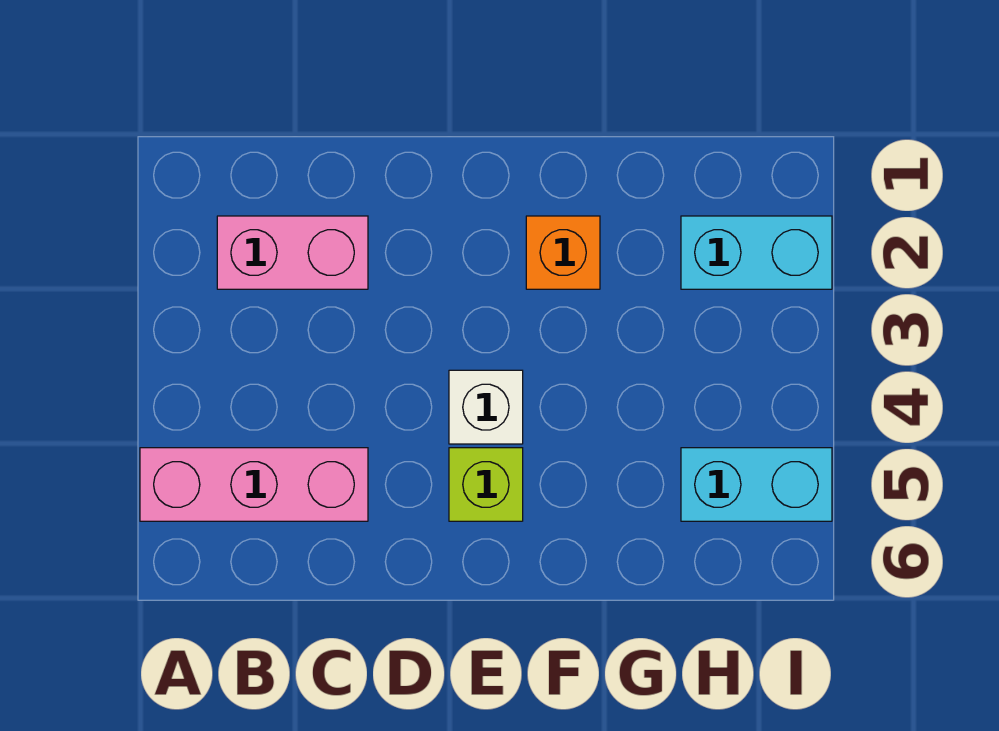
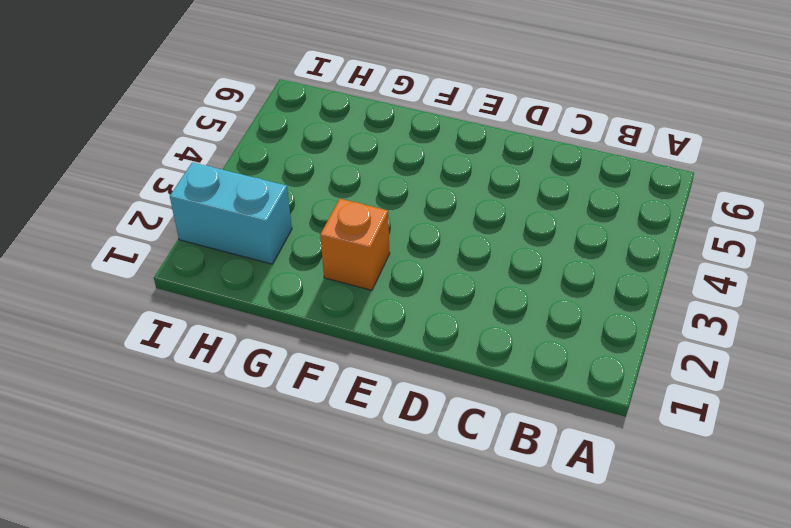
none -> pink brick A5:C5 level 1
none -> pink brick B2:C2 level 1

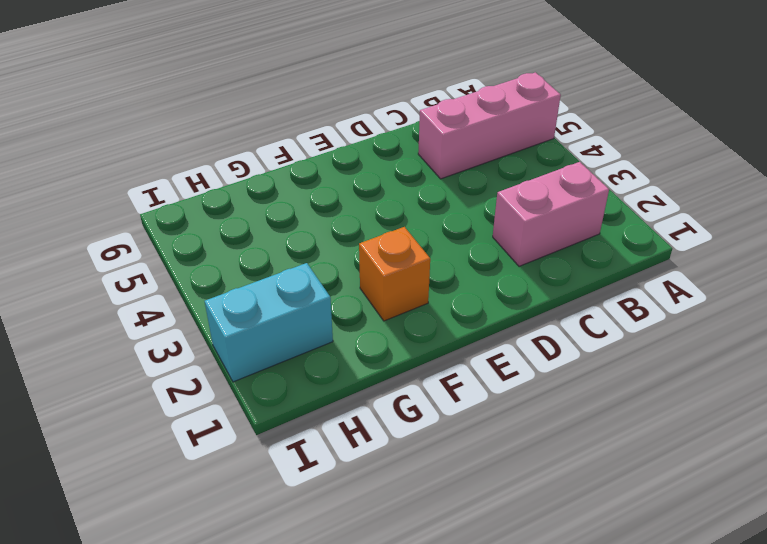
none -> white brick E4 level 1
none -> lime brick E5 level 1

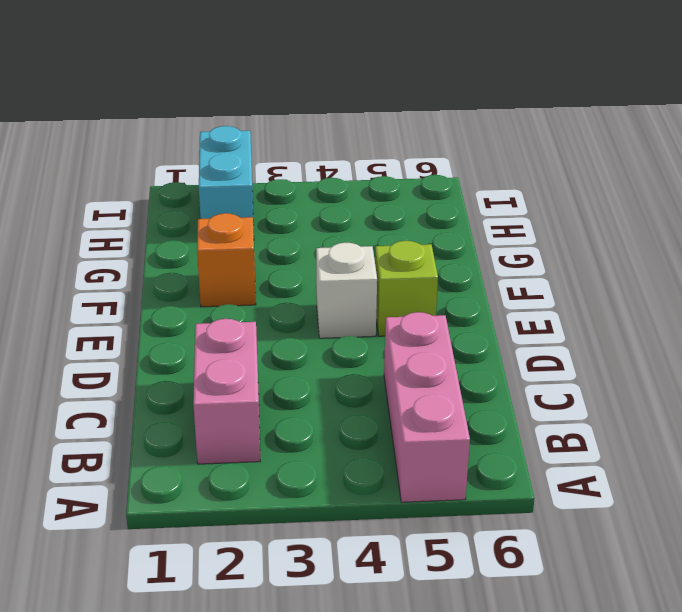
none -> cyan brick H5:I5 level 1

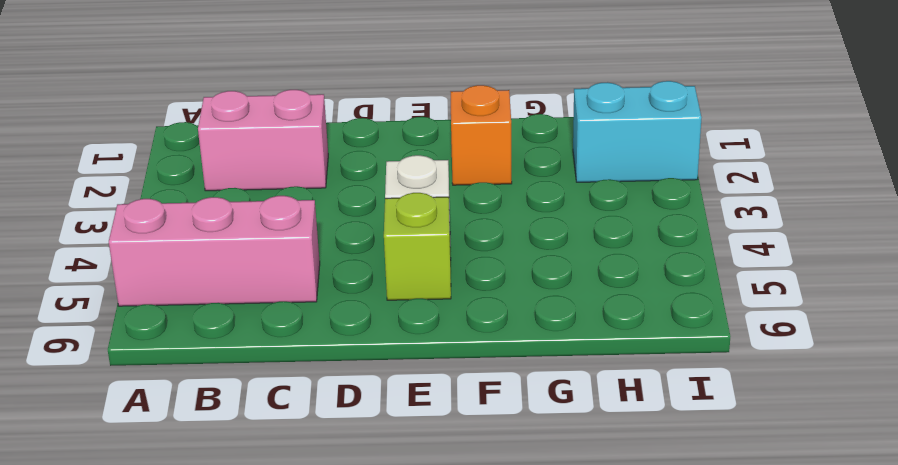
none -> cyan brick H5:I5 level 1

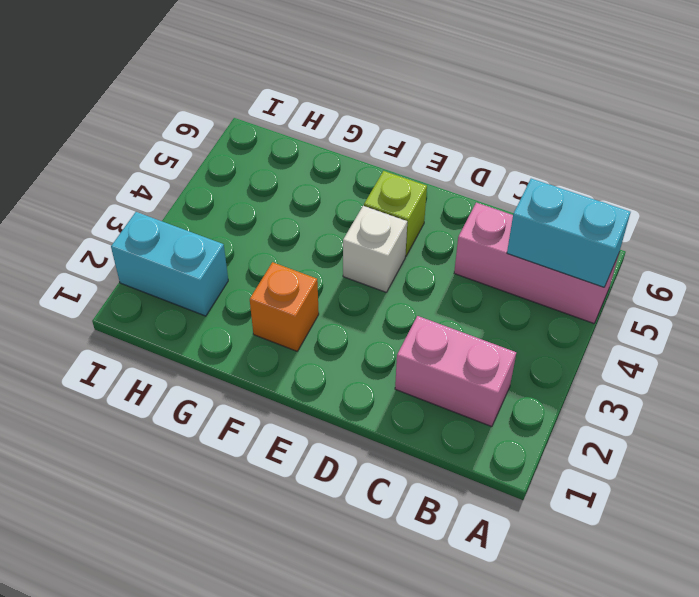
cyan brick A5:B5 level 2 -> cyan brick H5:I5 level 1

